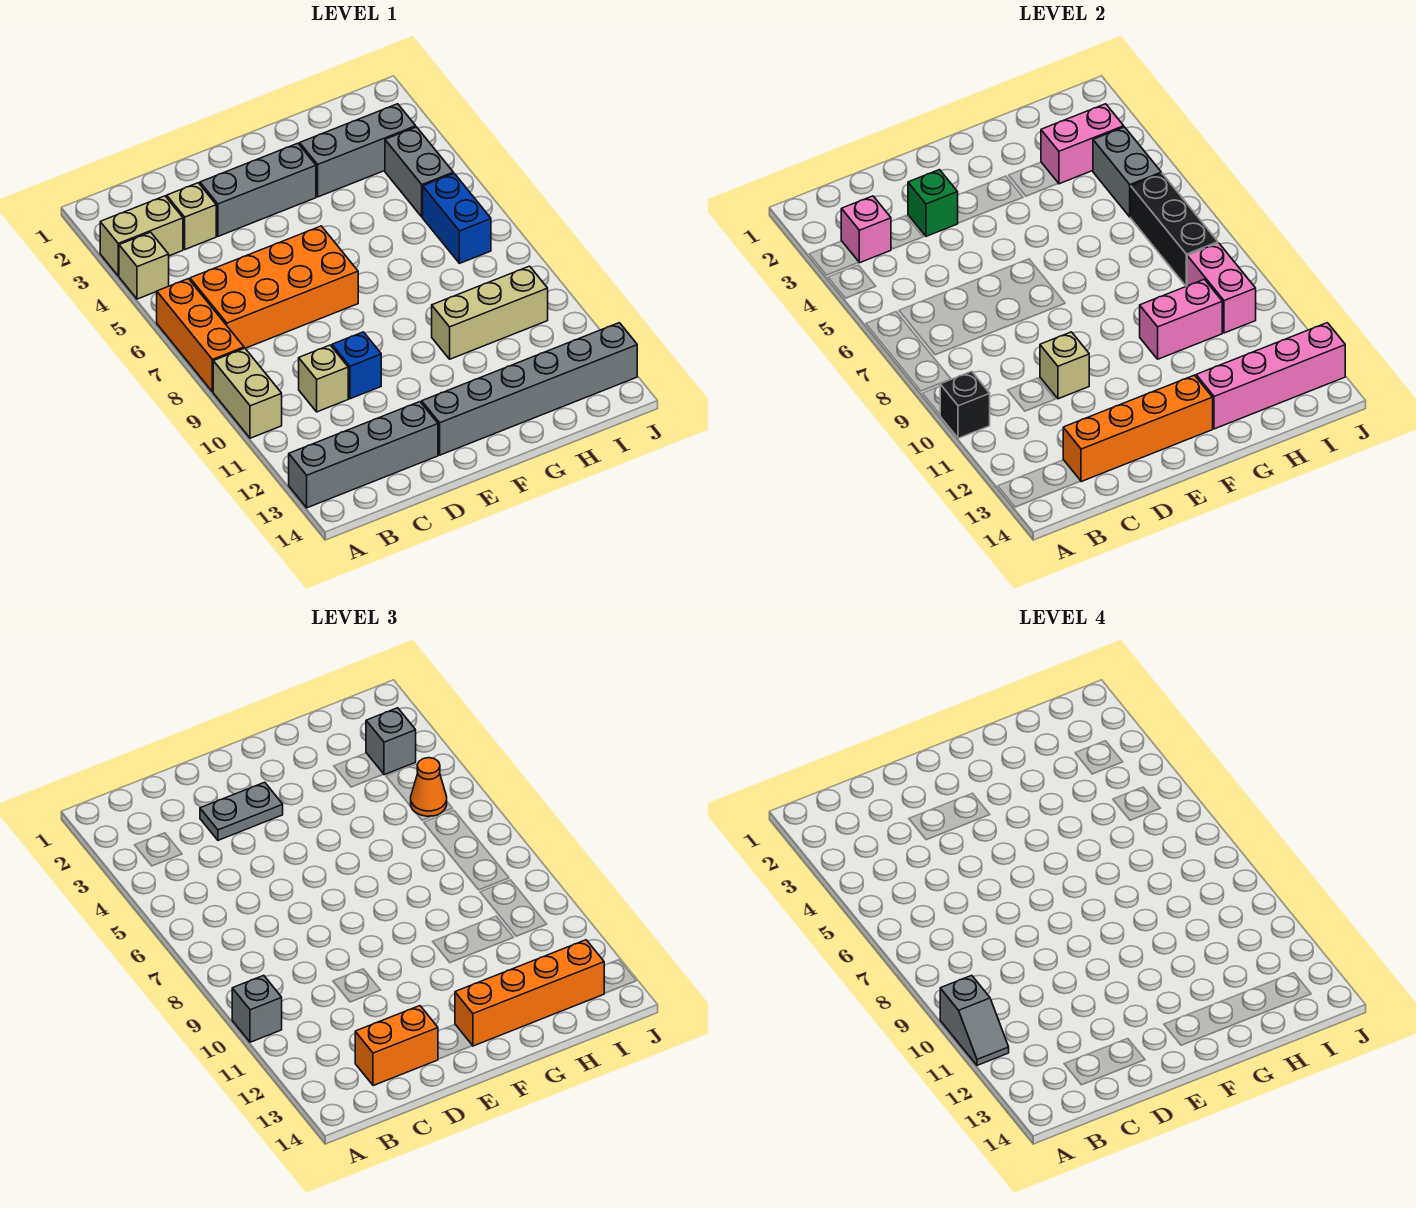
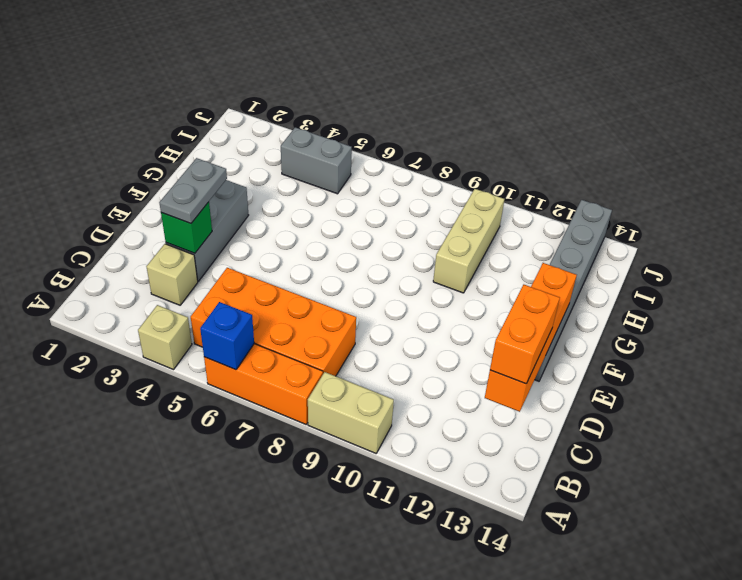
blue brick A6 level 2 -> blue brick D10 level 1
orange brick B5:C8 level 1 -> orange brick B6:E7 level 1
none -> tan brick A3:B3 level 1
none -> grey brick A13:D13 level 1
none -> tan brick C10 level 1
none -> grey brick G3:I3 level 1

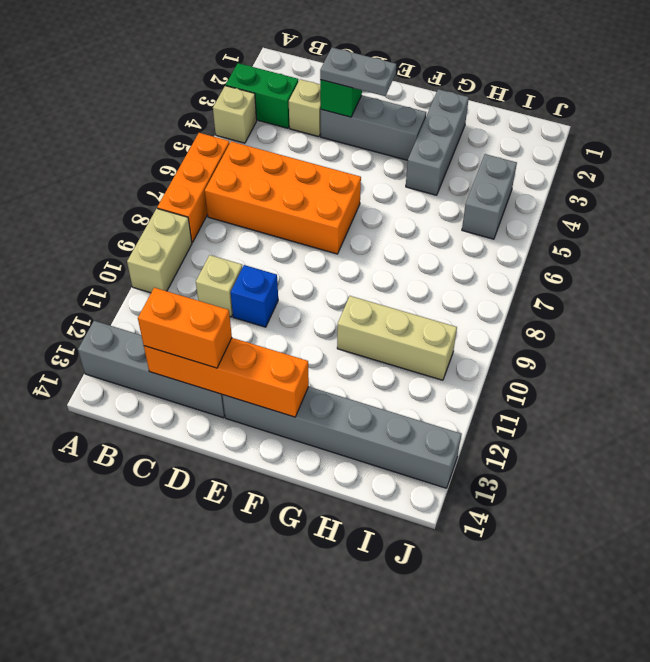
green brick A3:B3 level 1 -> tan brick A3:B3 level 1
grey brick G2:G4 level 1 -> grey brick G3:I3 level 1
none -> blue brick I6:I7 level 1
none -> black brick A10 level 2
none -> pink brick B3 level 2
none -> tan brick D10 level 2

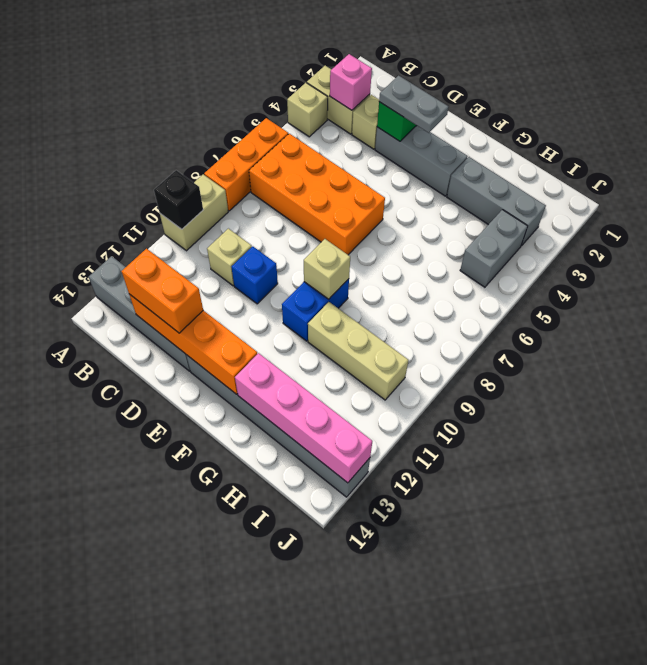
blue brick F9:F10 level 1 -> blue brick I6:I7 level 1
tan brick F9 level 2 -> tan brick D10 level 2
none -> pink brick G10:H10 level 2
none -> pink brick H3:I3 level 2
none -> grey brick I4:I5 level 2
none -> black brick I6:I8 level 2

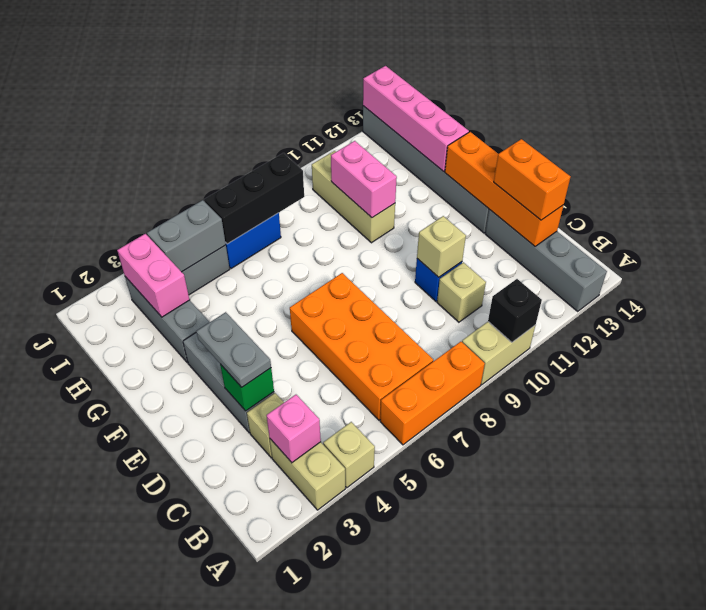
none -> pink brick I9:I10 level 2
none -> grey brick A10 level 3
none -> orange brick F13:I13 level 3
none -> grey brick I3 level 3

